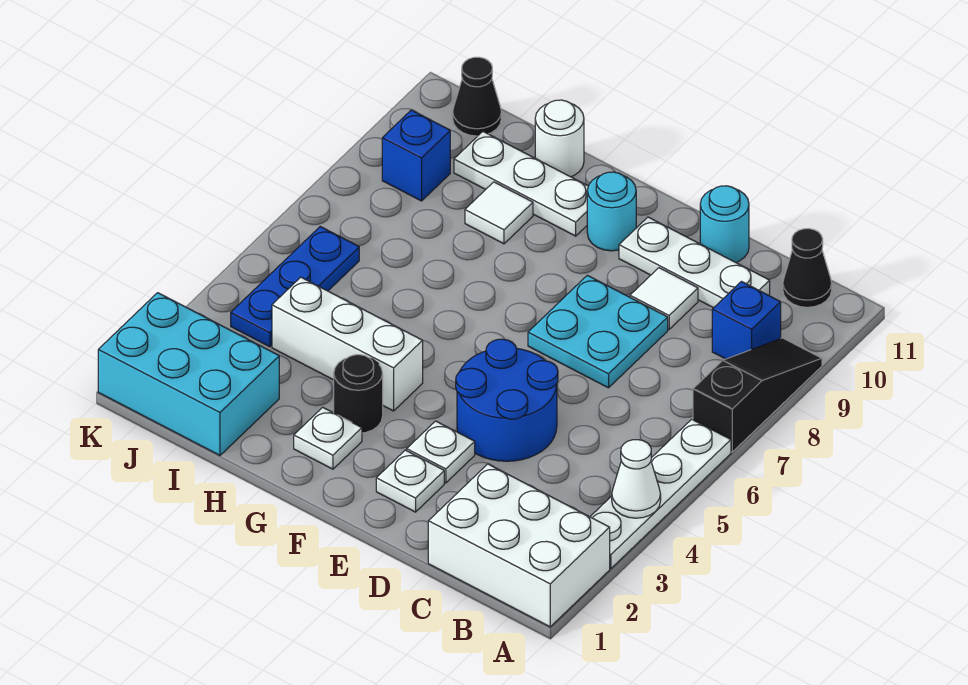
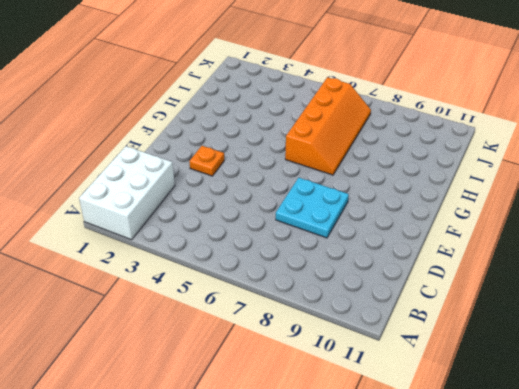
orange plate E3 level 1 -> white plate E3 level 1
orange slope G6:J7 level 1 top 6 -> blue plate J4:J6 level 1
none -> white plate A3:A6 level 1
none -> black slope A7:A9 level 1 top 7
none -> blue brick B9 level 1

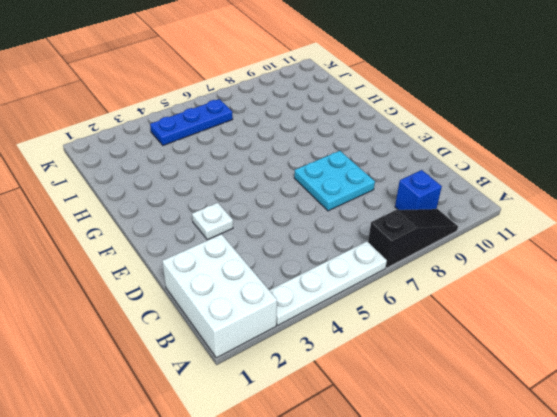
none -> black cone B11 level 1
none -> white plate C10:E10 level 1
none -> blue round brick D4:E5 level 1

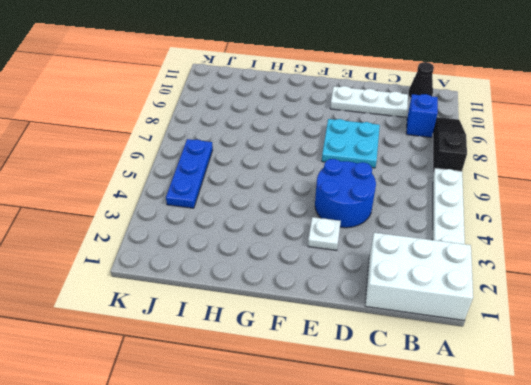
none -> white tile D9 level 1
none -> cyan round brick D11 level 1
none -> white plate E2 level 1

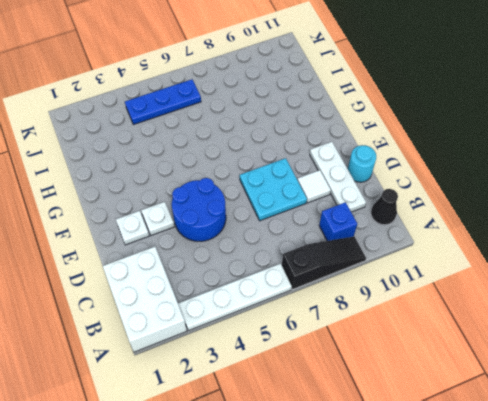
none -> cyan round brick F10 level 1
none -> white plate G2 level 1
none -> black round brick G3 level 1

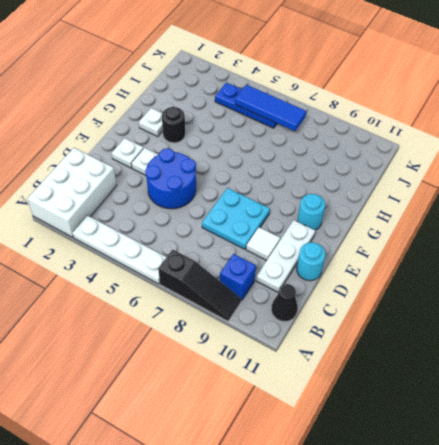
blue tile J5:J7 level 2 -> none
none -> white brick G4:I4 level 1
none -> white plate G10:I10 level 1
none -> white tile H9 level 1

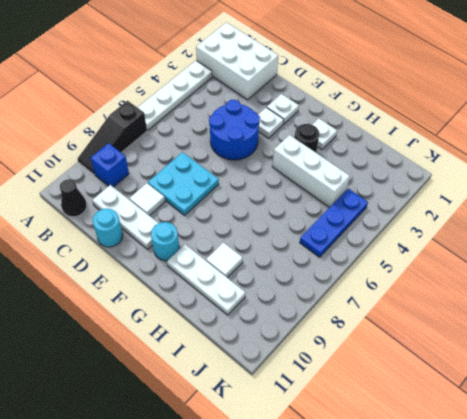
none -> white round brick H11 level 1
none -> cyan brick I1:K2 level 1
none -> blue brick J9 level 1

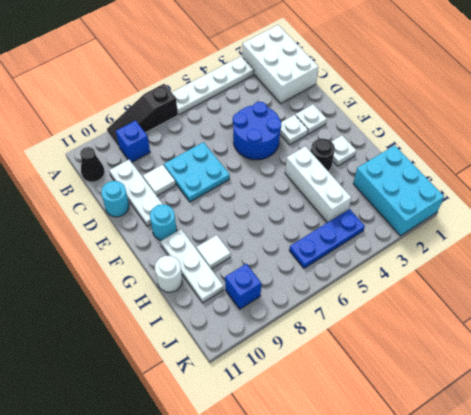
none -> black cone J11 level 1
none -> white cone A4 level 2

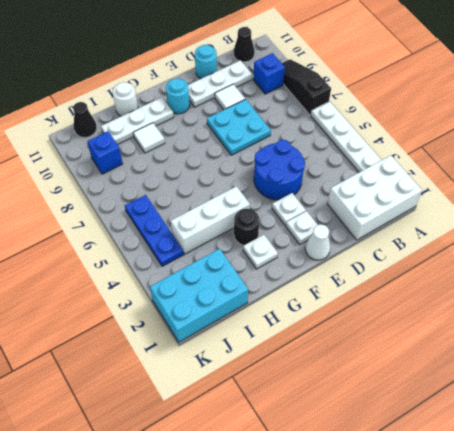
white cone E1 level 1 -> white cone A4 level 2

